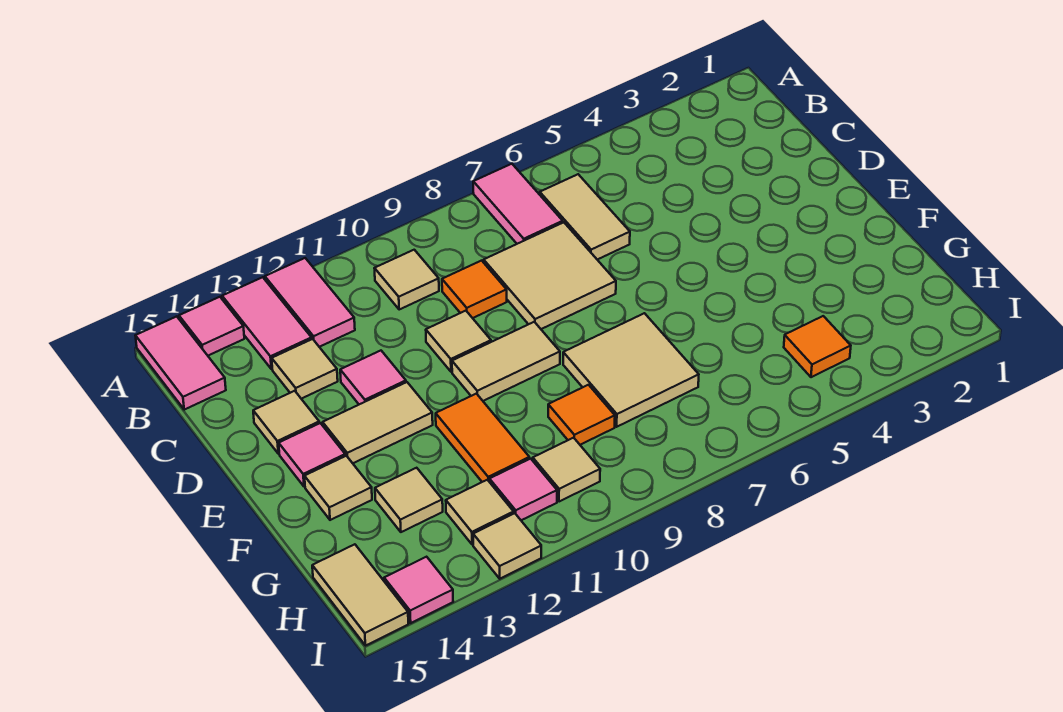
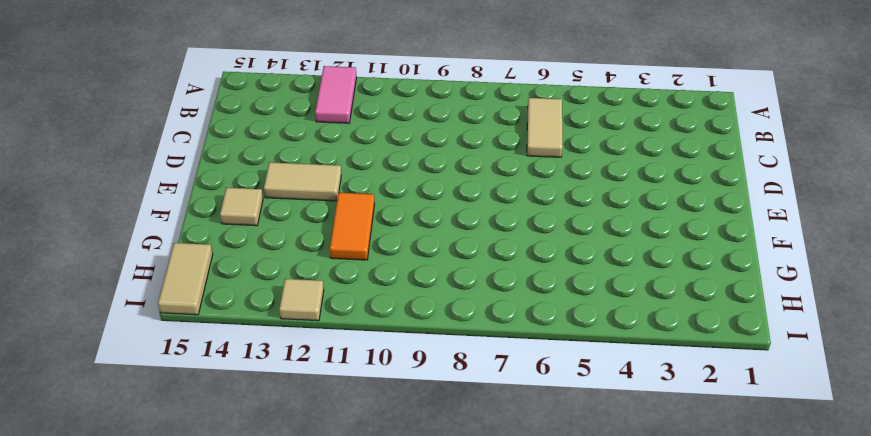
none -> pink tile A7:B7 level 1
none -> pink tile A13:B13 level 1
none -> pink tile A14 level 1

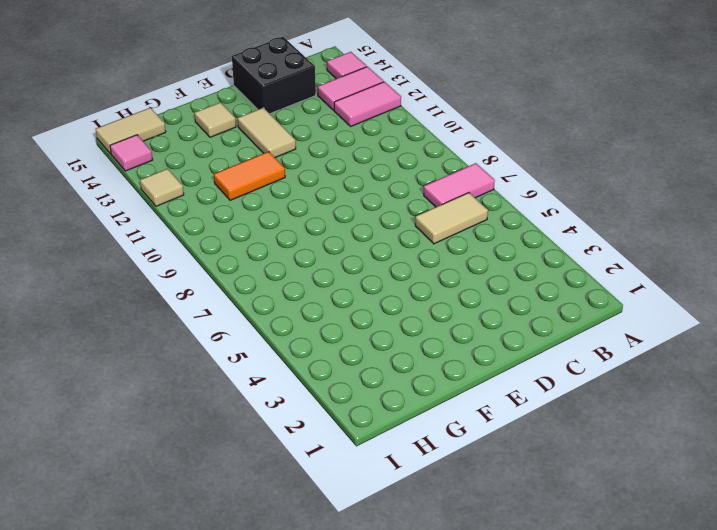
black brick C14:D15 level 1 -> tan tile D14 level 1
none -> pink tile A15:B15 level 1
none -> tan tile B10 level 1
none -> tan tile C7:D8 level 1

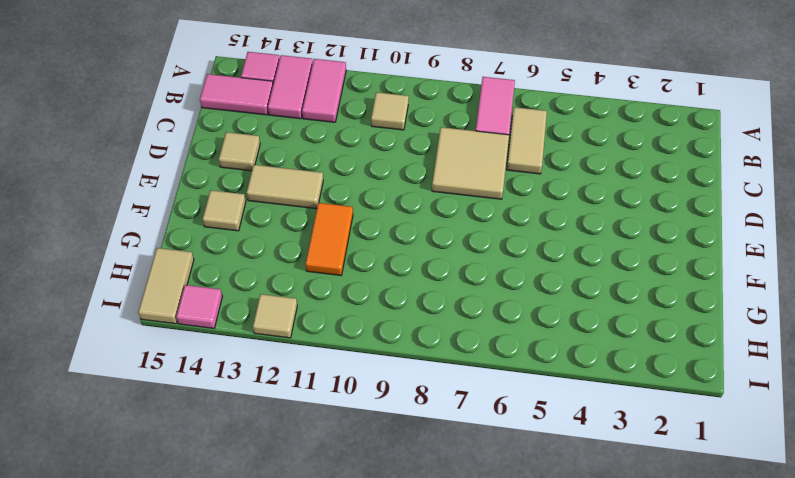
pink tile B14:B15 level 1 -> pink tile A15:B15 level 1
none -> orange tile C9 level 1
none -> tan tile C13 level 1
none -> tan tile D10 level 1

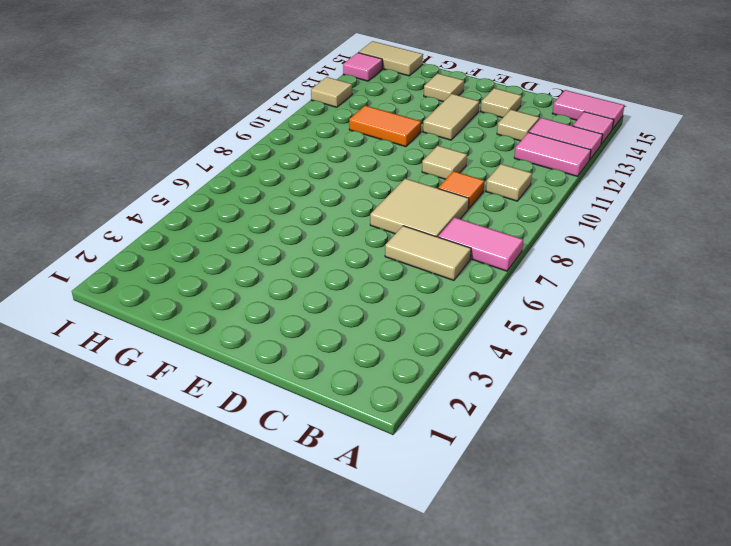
none -> pink tile D12 level 1
none -> tan tile E9:E10 level 1
none -> pink tile E14 level 1

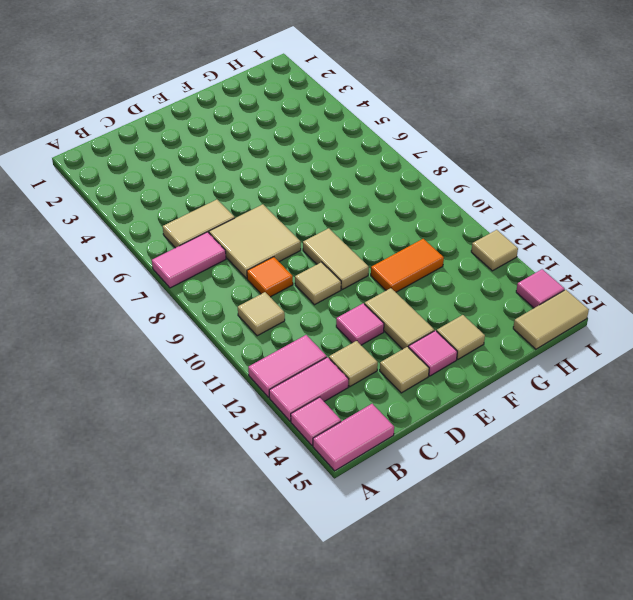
none -> tan tile F7:G8 level 1
none -> orange tile G9 level 1
none -> tan tile G13 level 1

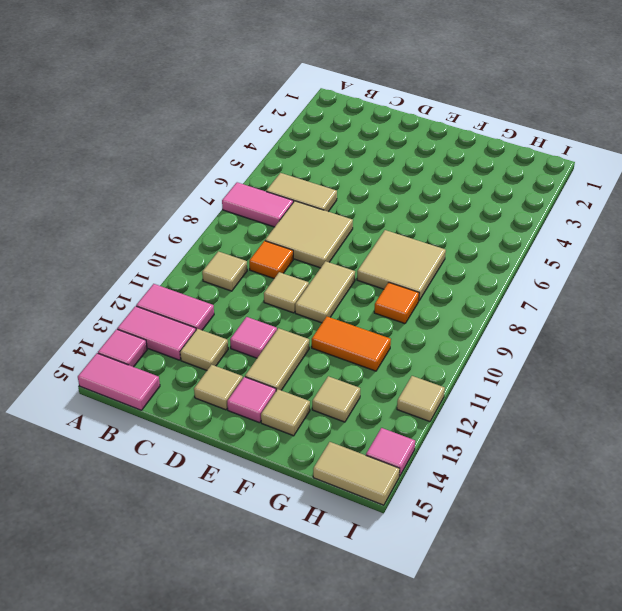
none -> orange tile H4 level 1
none -> tan tile H10 level 1
none -> pink tile H11 level 1

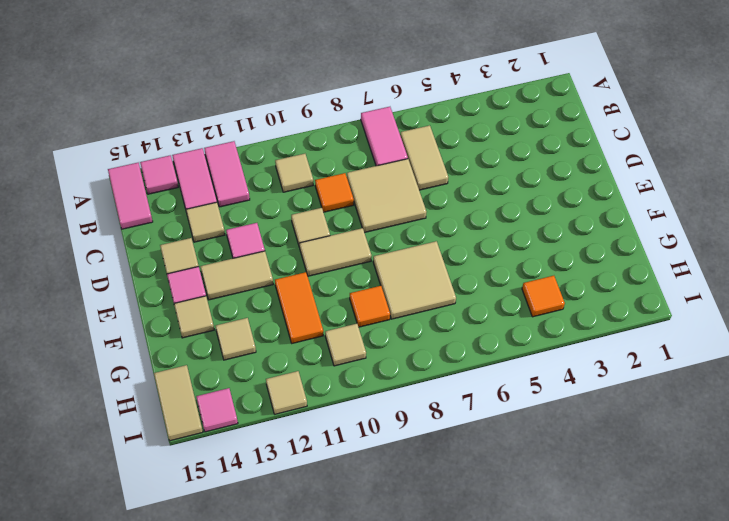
none -> pink tile H11 level 1
none -> tan tile H12 level 1

